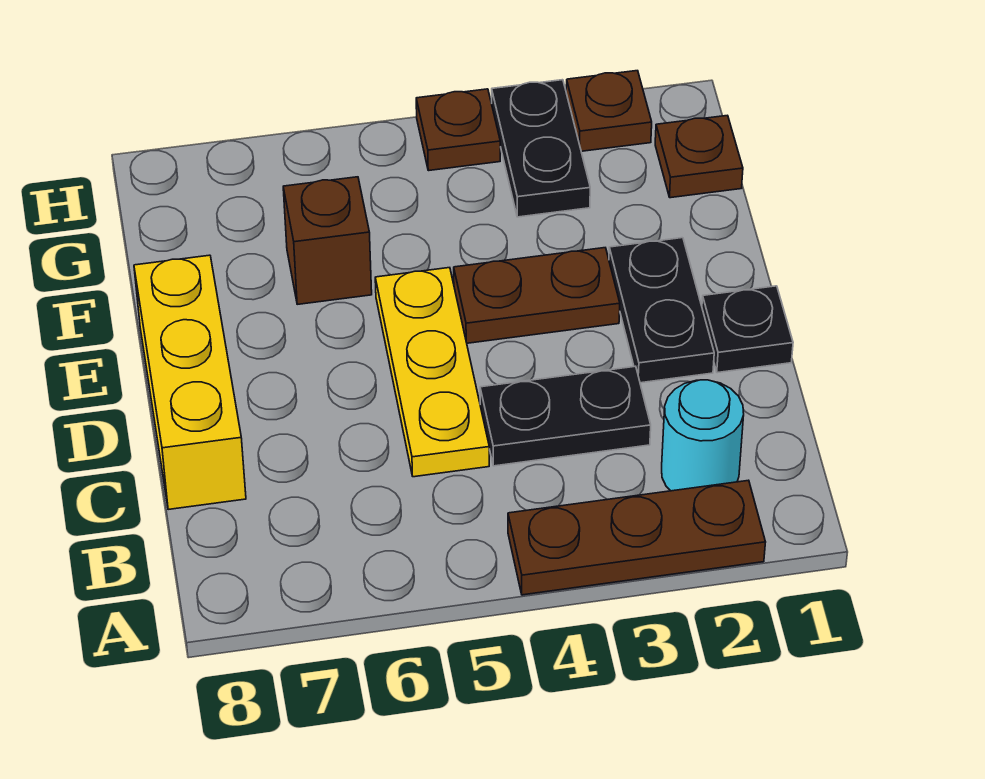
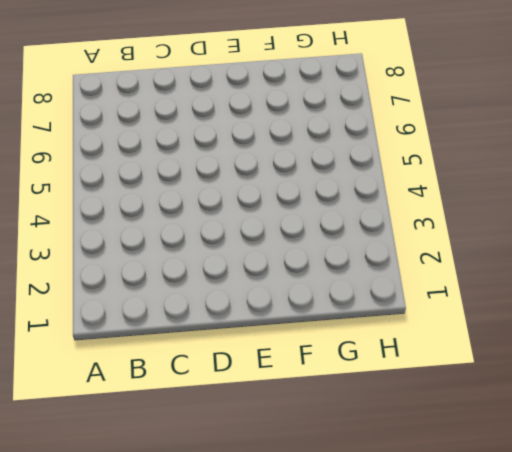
none -> brown plate A2:A4 level 1
none -> cyan round brick B2 level 1
none -> black plate C3:C4 level 1

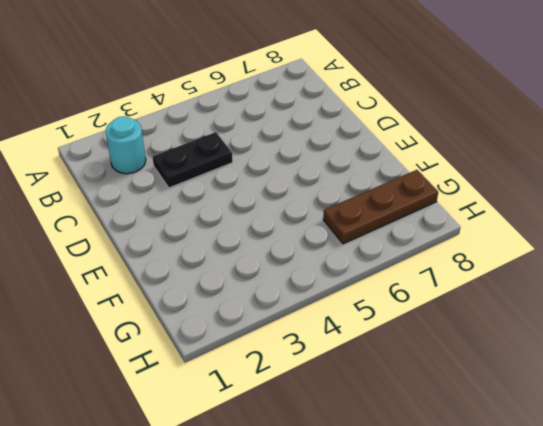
brown plate G6:G8 level 1 -> brown plate A2:A4 level 1
none -> yellow plate C5:E5 level 1
none -> yellow brick C8:E8 level 1
none -> black plate D1 level 1

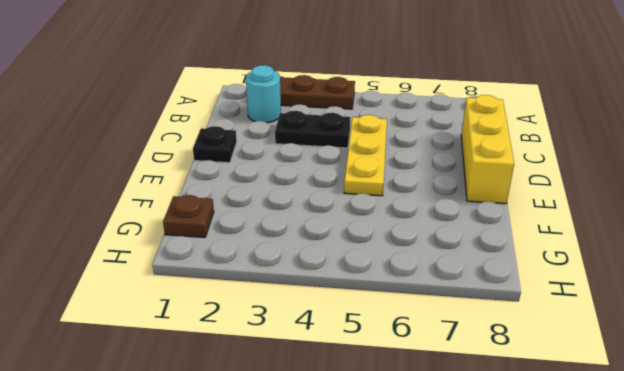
none -> black plate D2:E2 level 1
none -> brown plate E3:E4 level 1
none -> brown brick F6 level 1

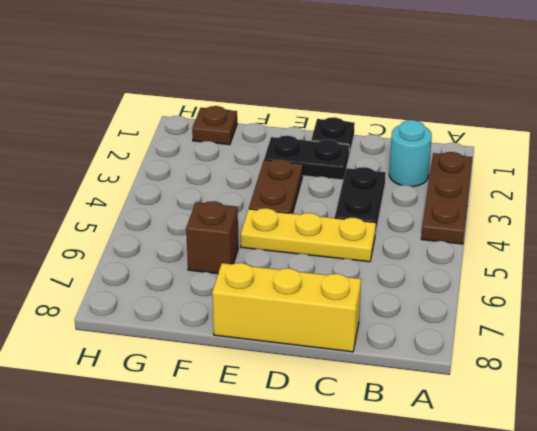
none -> black plate G3:H3 level 1
none -> brown plate H2 level 1
none -> brown plate H4 level 1

